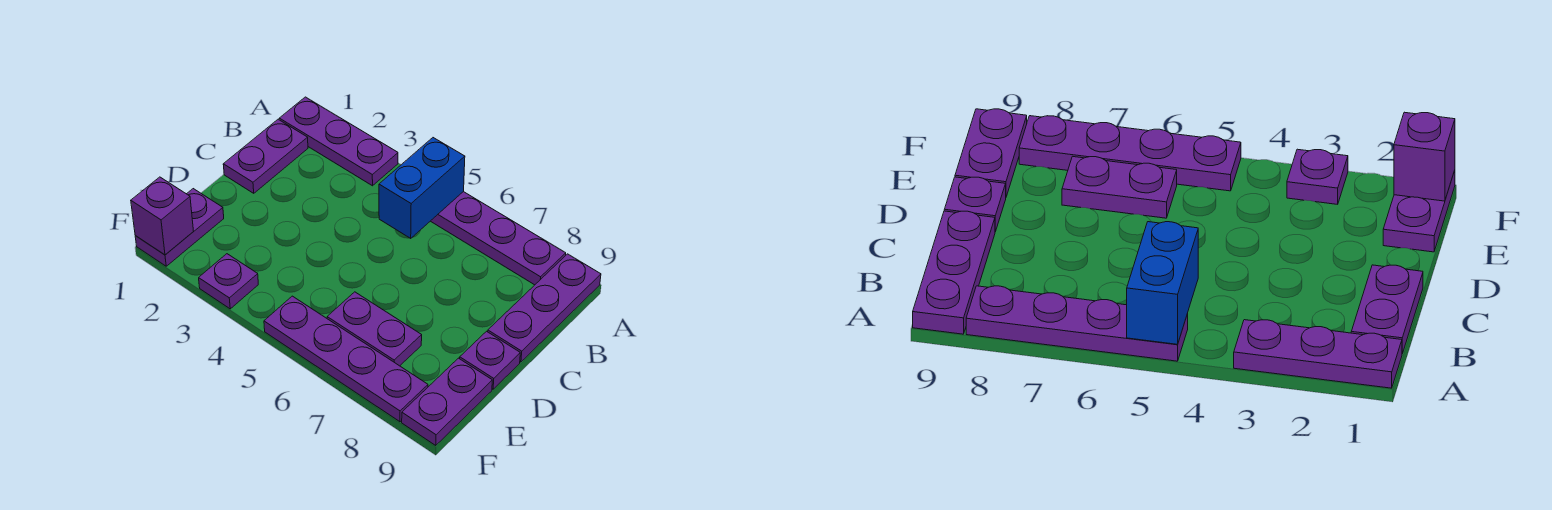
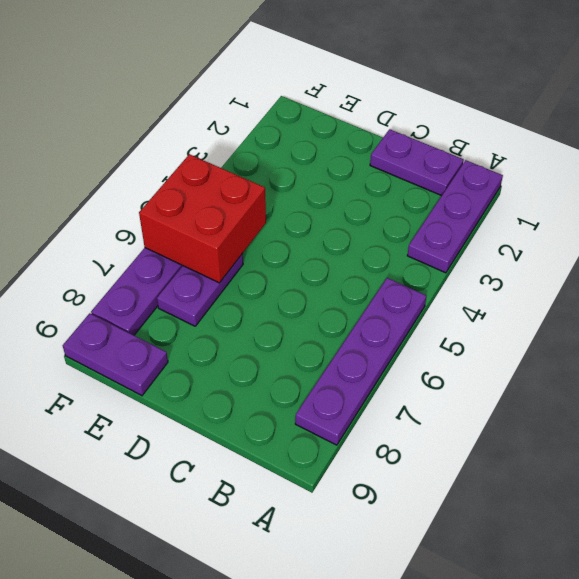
red brick E5:F6 level 2 -> none
none -> purple plate A9:C9 level 1
none -> purple plate D9 level 1
none -> purple plate E1:F1 level 1

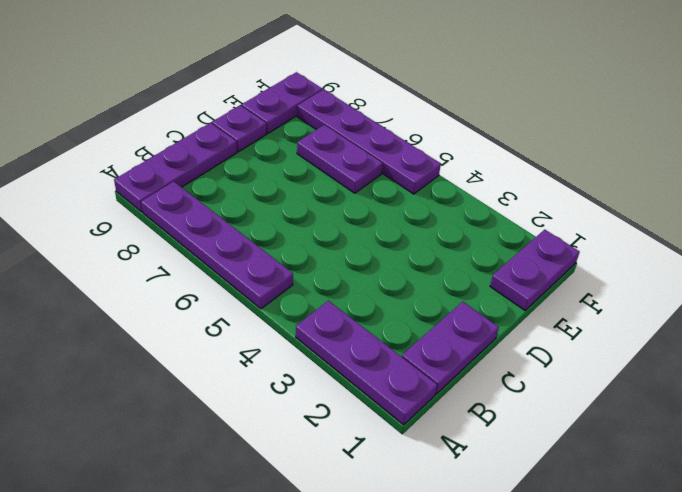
none -> purple plate F3 level 1
none -> blue brick A5:B5 level 2
none -> purple brick F1 level 2

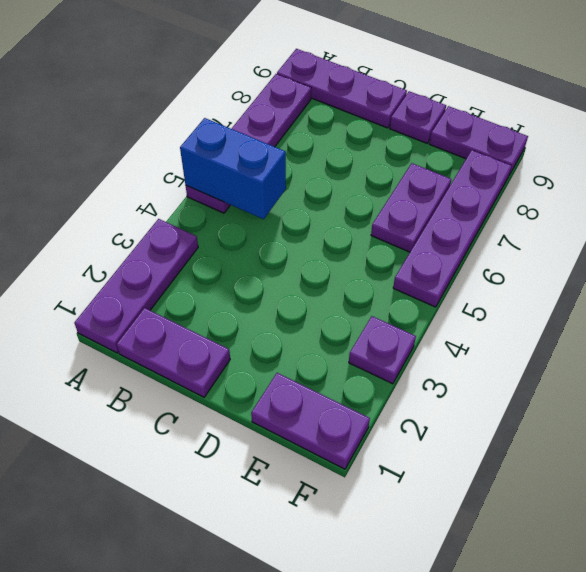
none -> purple brick F1 level 2

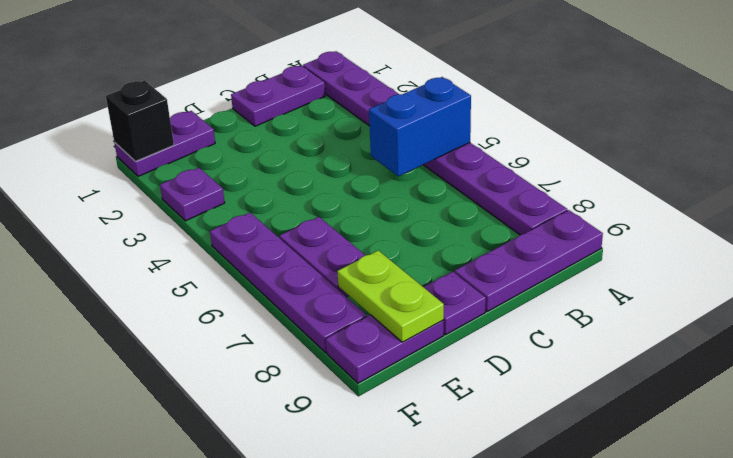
lime plate E8:E9 level 2 -> none
black brick F1 level 2 -> purple brick F1 level 2

